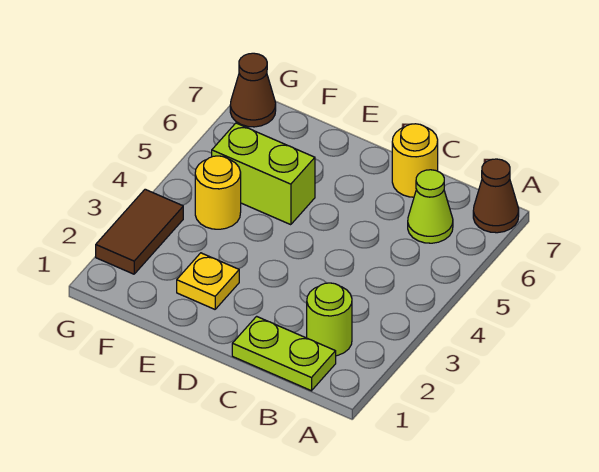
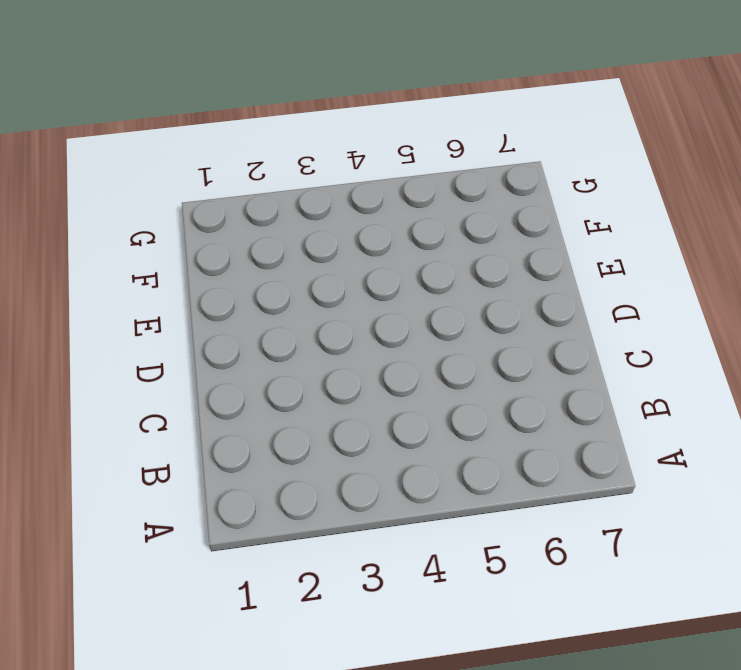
none -> brown cone A7 level 1
none -> lime plate B1:C1 level 1

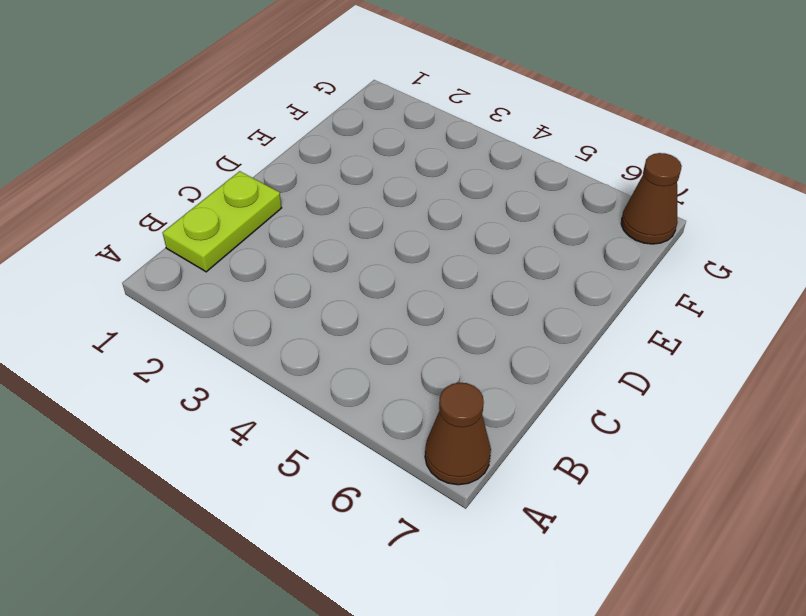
none -> lime round brick B2 level 1
none -> lime cone B6 level 1

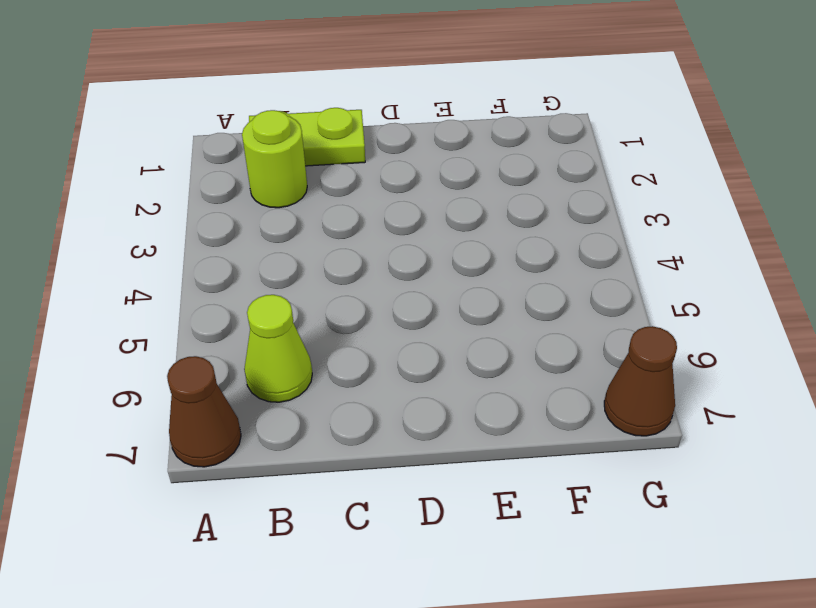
none -> yellow round brick C7 level 1
none -> yellow plate E2 level 1

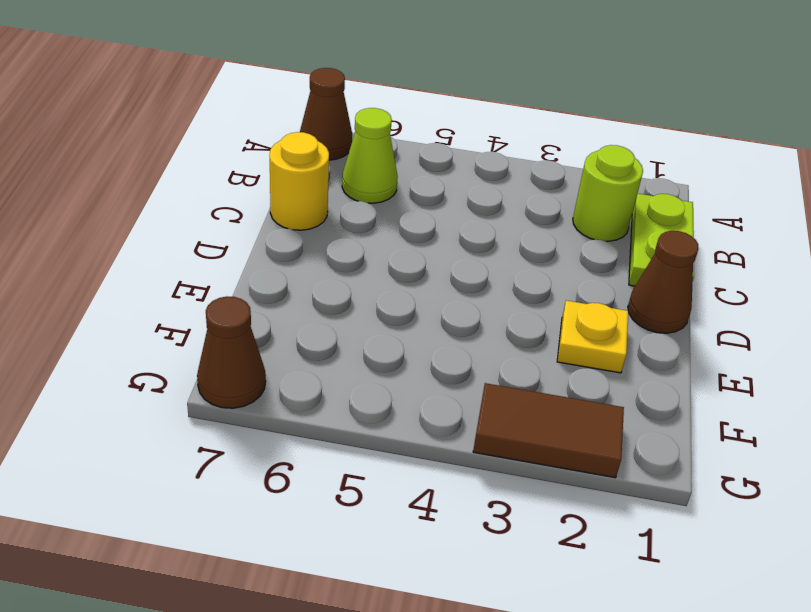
brown cone D1 level 1 -> none
none -> lime brick E5:F5 level 1
none -> yellow round brick F4 level 1

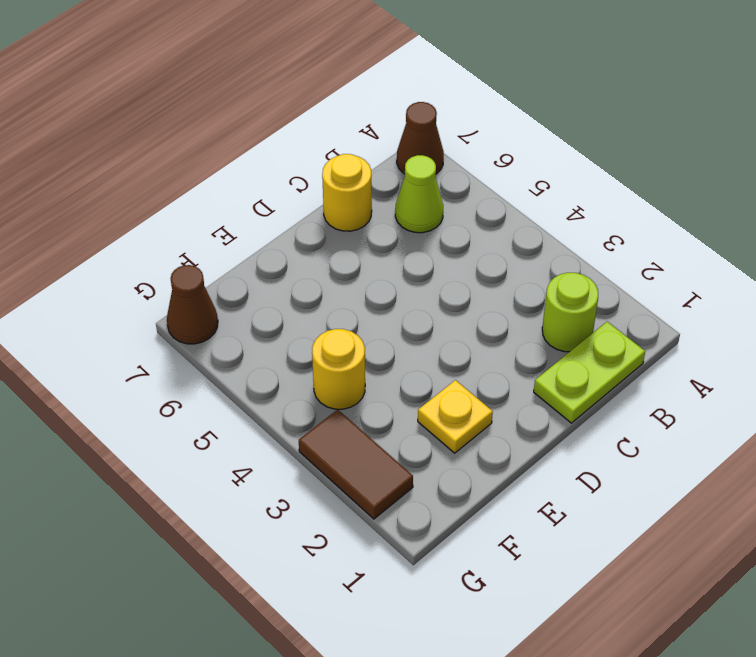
none -> lime brick E5:F5 level 1

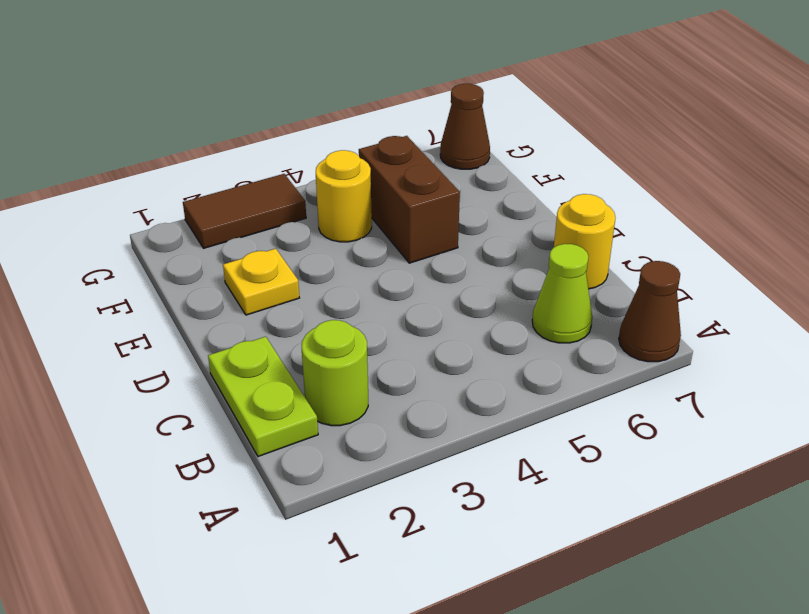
brown brick E5:F5 level 1 -> lime brick E5:F5 level 1

